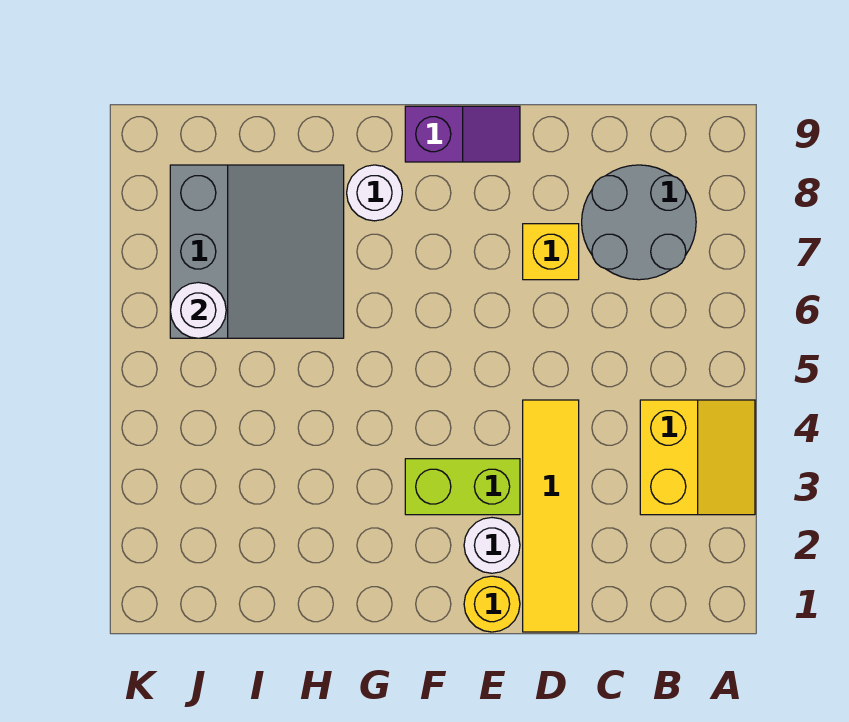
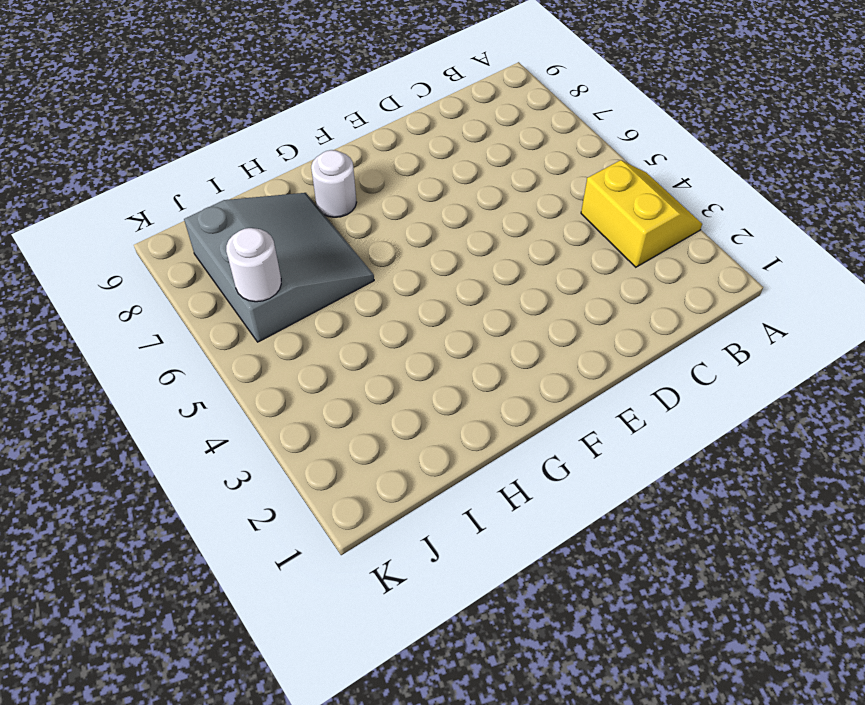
none -> grey round brick B7:C8 level 1
none -> yellow tile D1:D4 level 1

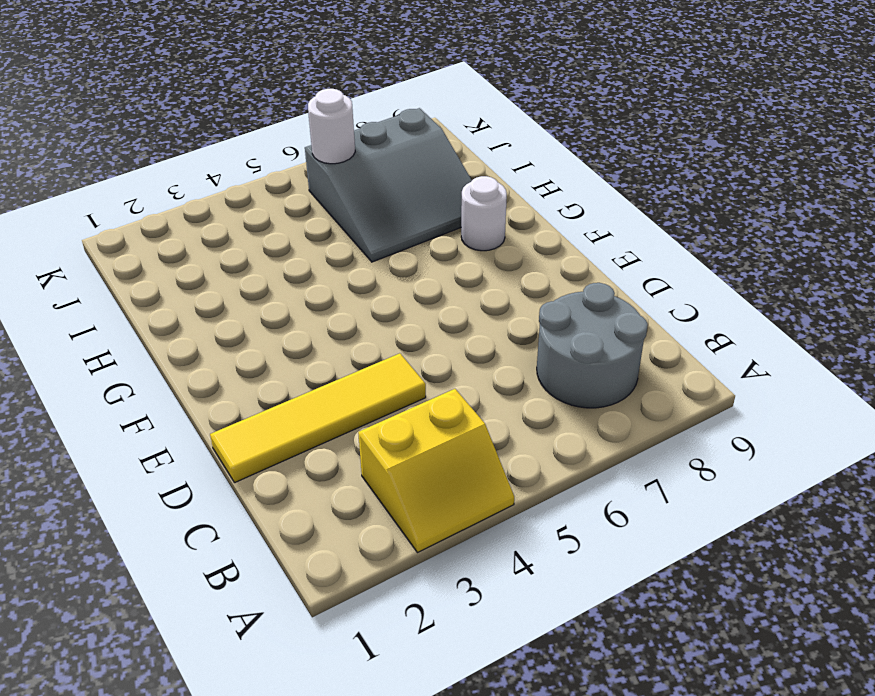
none -> yellow brick D7 level 1
none -> yellow round brick E1 level 1

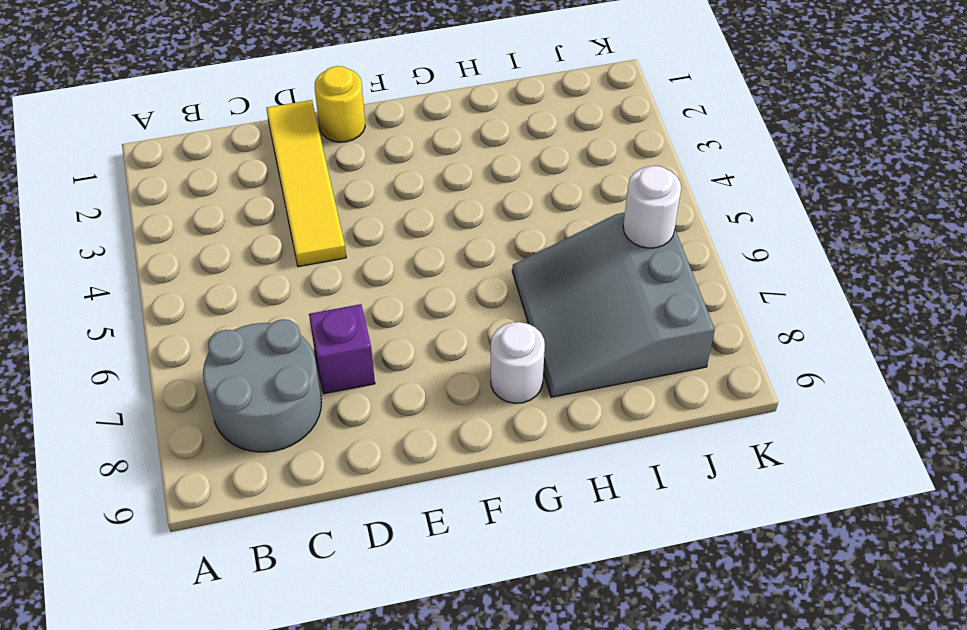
purple brick D7 level 1 -> yellow brick D7 level 1
none -> yellow slope A3:B4 level 1 top B
none -> white round brick E2 level 1

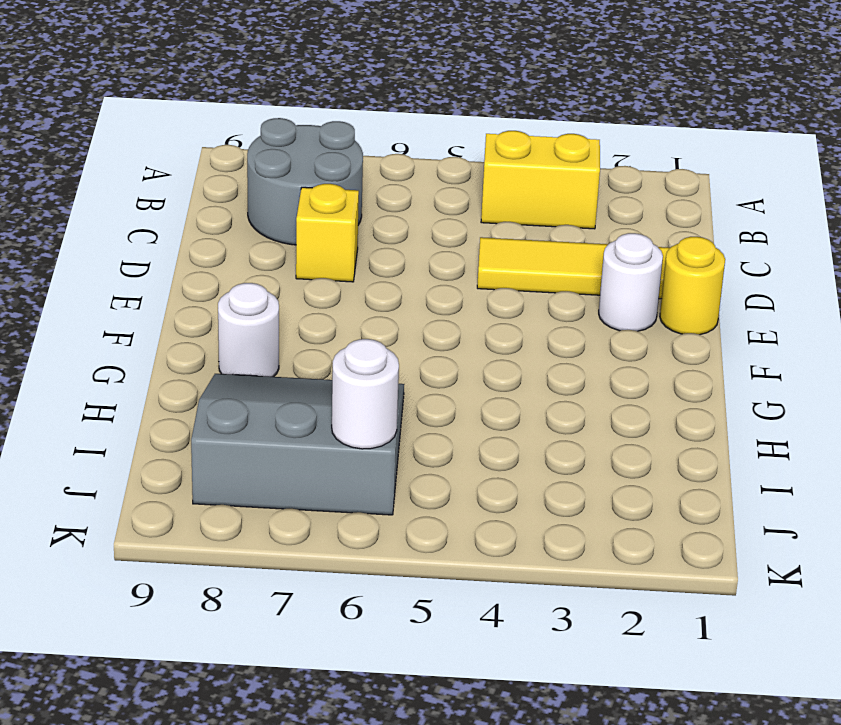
none -> lime brick E3:F3 level 1
none -> purple slope E9:F9 level 1 top F

